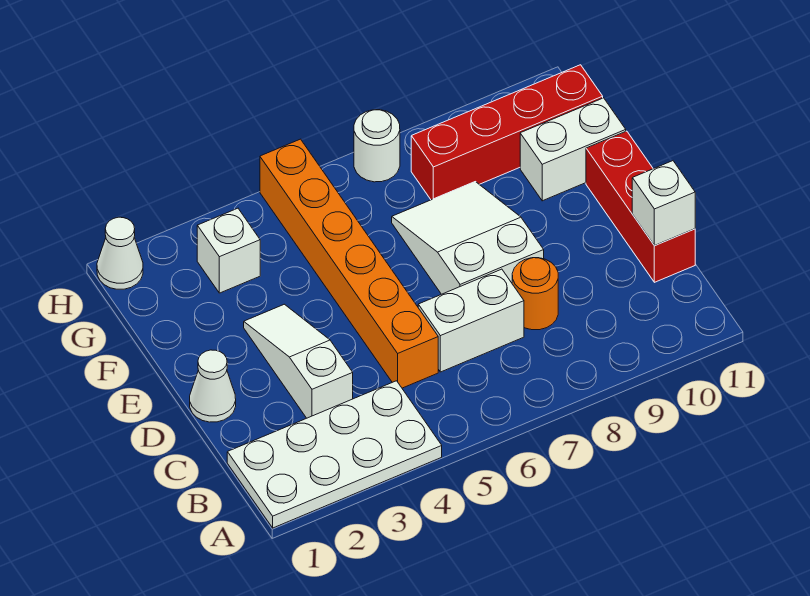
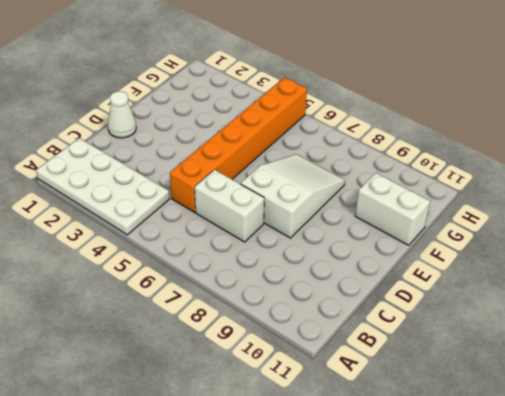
none -> white slope C3:E3 level 1 top C
none -> orange round brick C8 level 1
none -> red brick C11:E11 level 1

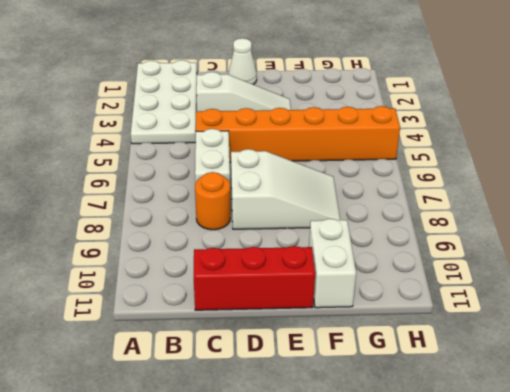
none -> white brick G3 level 1
none -> red brick G8:G11 level 1
none -> white cone H1 level 1

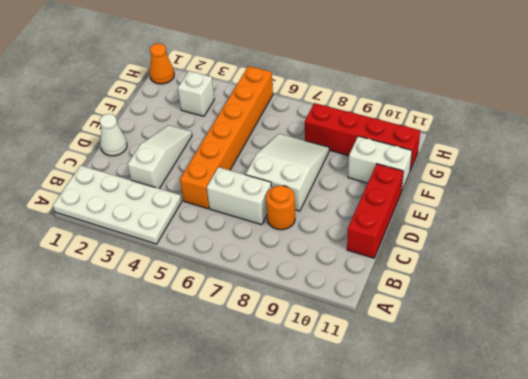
orange cone H1 level 1 -> white cone H1 level 1
none -> white round brick H7 level 1
none -> white brick C11 level 2

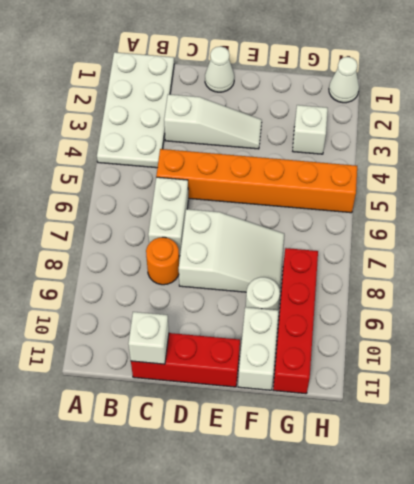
white round brick F9 level 1 -> white round brick H7 level 1

